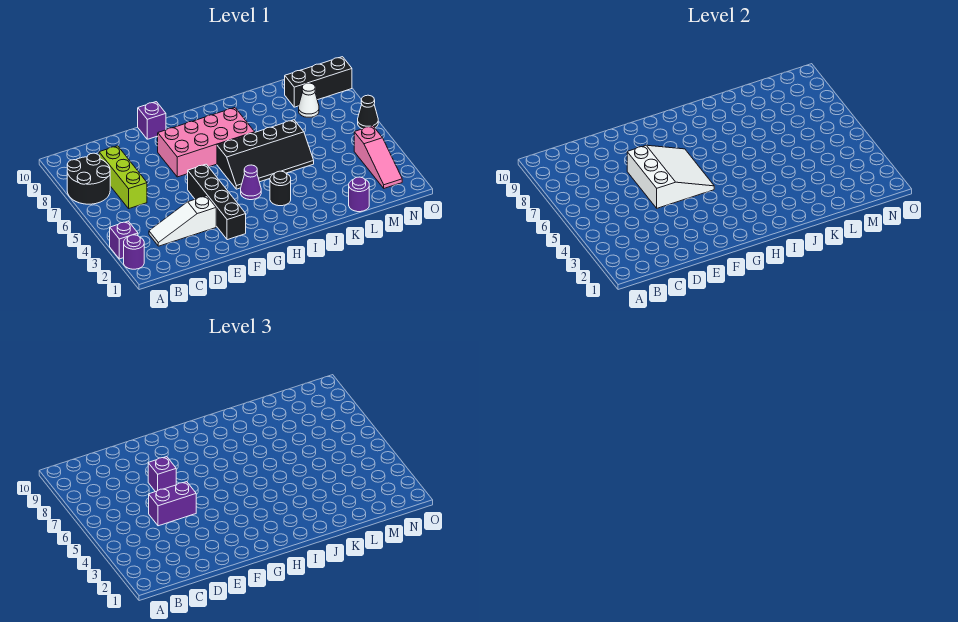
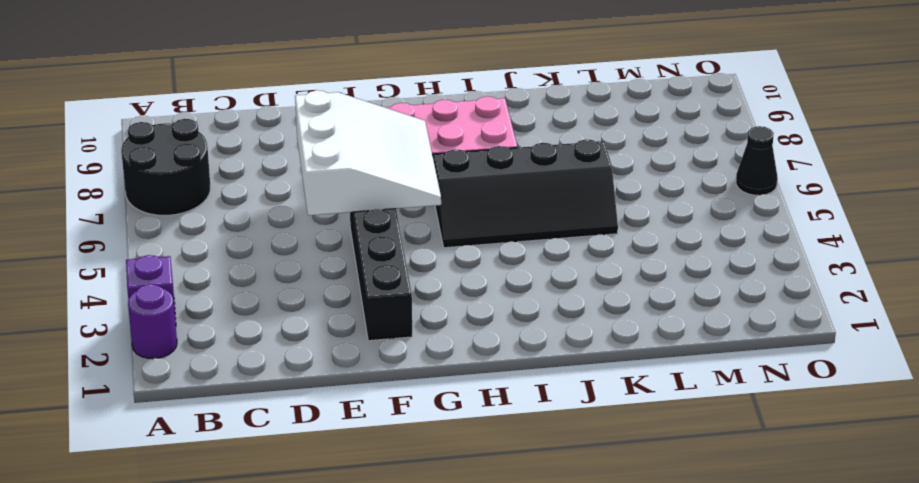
none -> white slope C3:E3 level 1 top E
none -> lime brick C6:C8 level 1
none -> purple brick F10 level 1

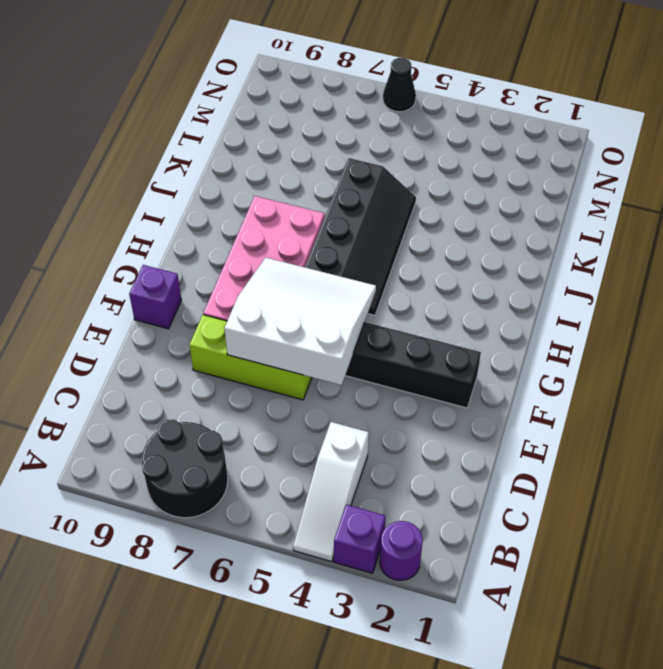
white slope A4:C4 level 1 top C -> white slope C3:E3 level 1 top E
lime brick E6:E8 level 1 -> lime brick C6:C8 level 1
none -> purple cone H4 level 1
none -> black round brick I3 level 1
none -> purple round brick L1 level 1

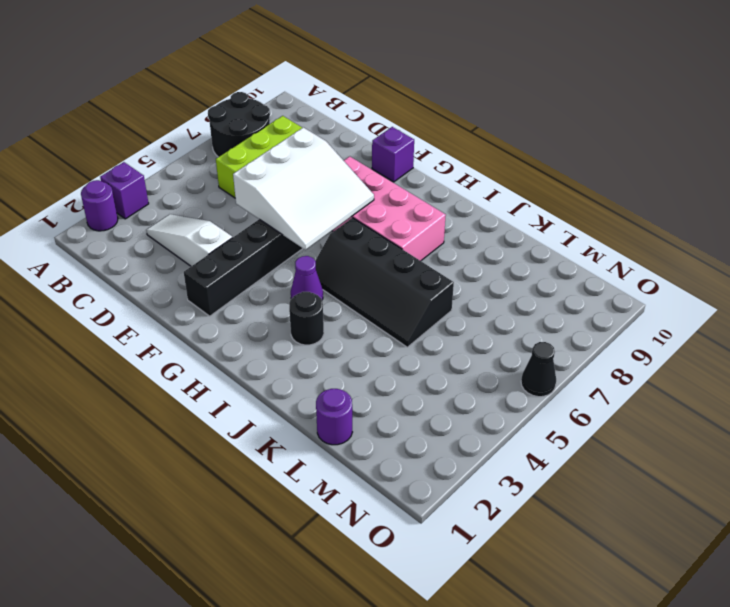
none -> white cone M8 level 1
none -> black brick M9:O9 level 1
none -> pink slope N2:N4 level 1 top 4

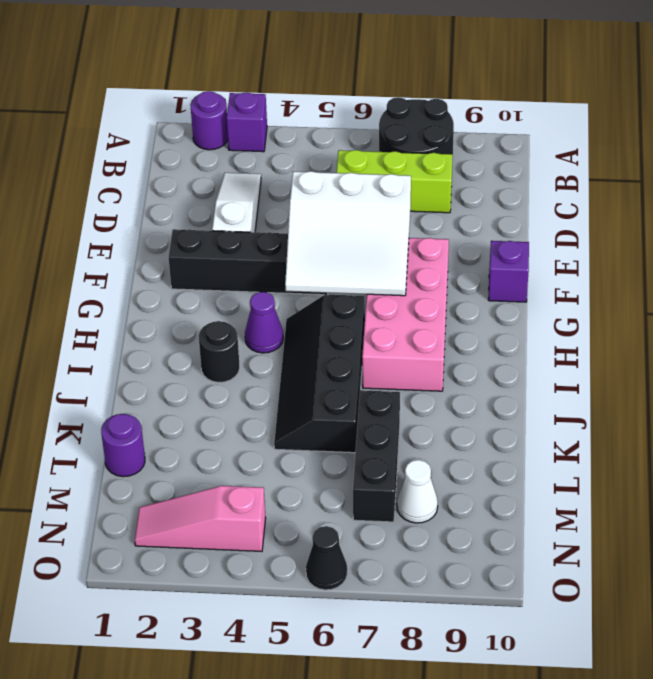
black brick K7:M7 level 1 -> black brick M9:O9 level 1
none -> purple brick D5:E5 level 3
none -> purple brick E7 level 3

